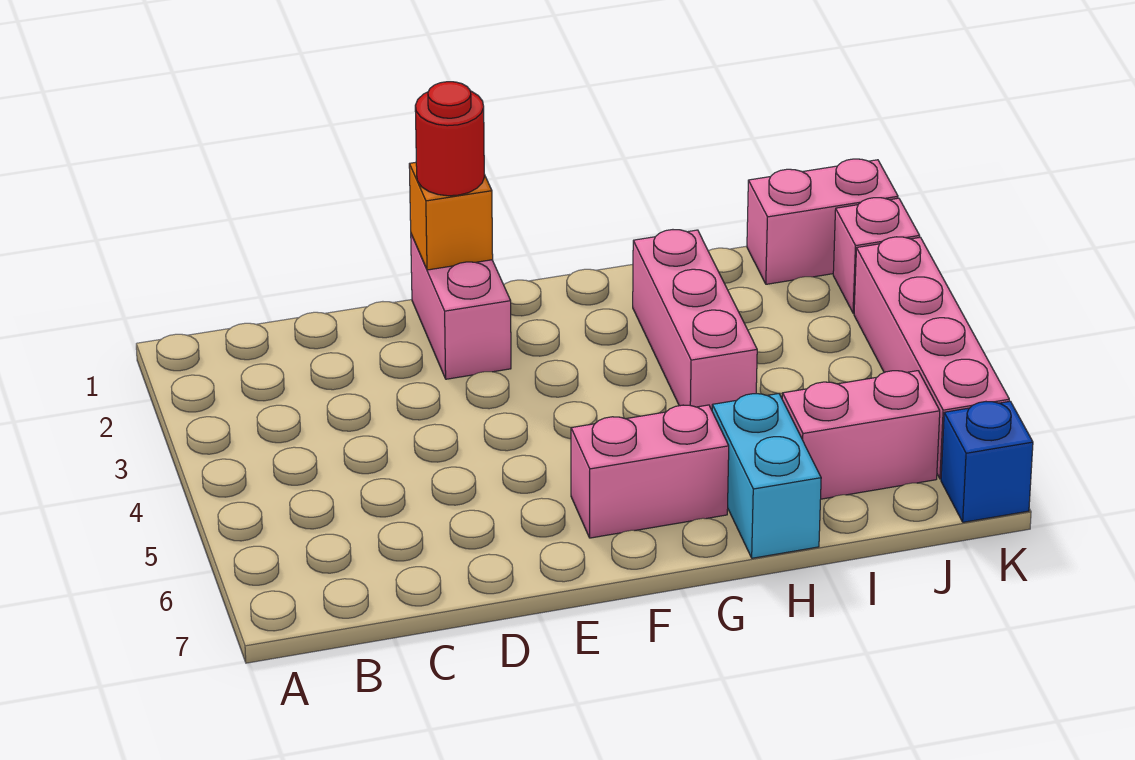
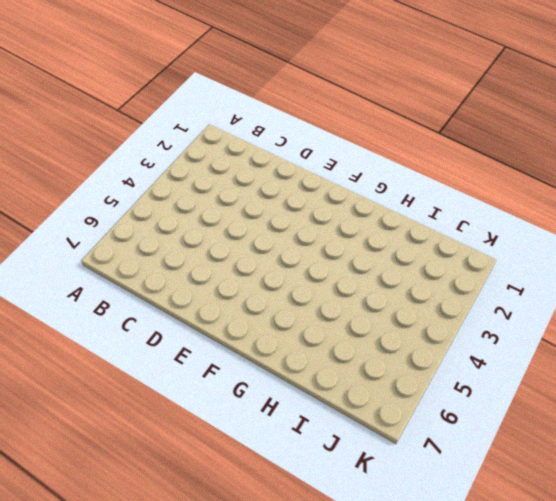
none -> pink brick E1:E2 level 1
none -> pink brick F6:G6 level 1

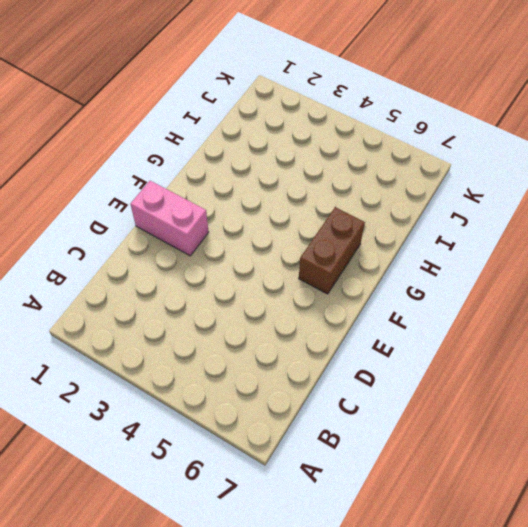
brown brick F6:G6 level 1 -> pink brick F6:G6 level 1
none -> pink brick H2:H4 level 1
none -> cyan brick H6:H7 level 1

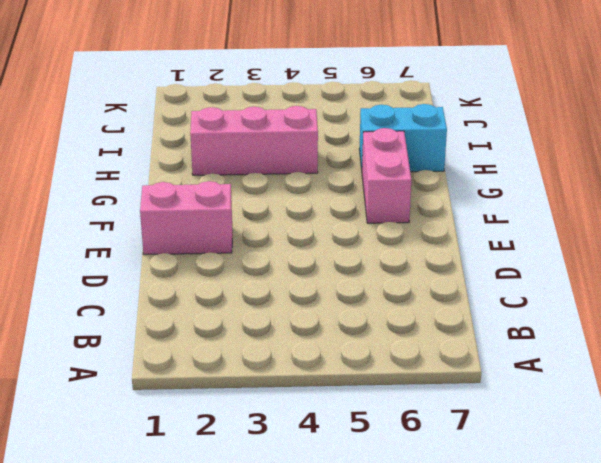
none -> pink brick I6:J6 level 1
none -> pink brick J1:K1 level 1

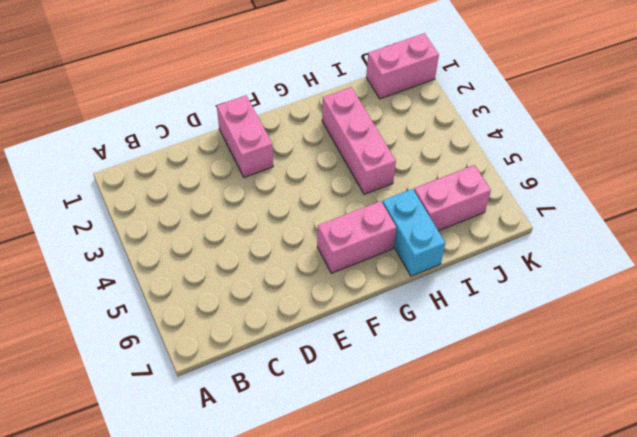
none -> pink brick K2 level 1
none -> pink brick K3:K6 level 1

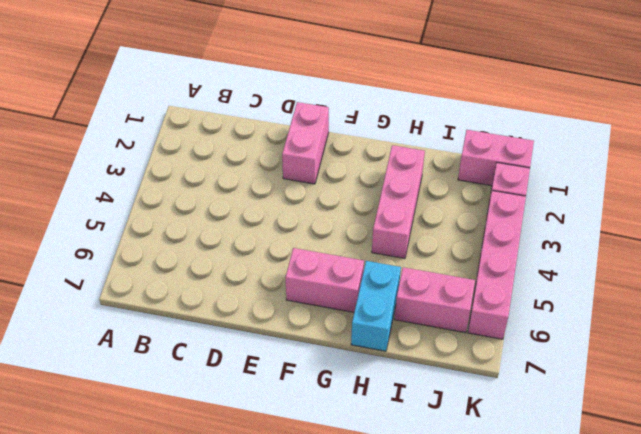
none -> blue brick K7 level 1
none -> orange brick E1 level 2

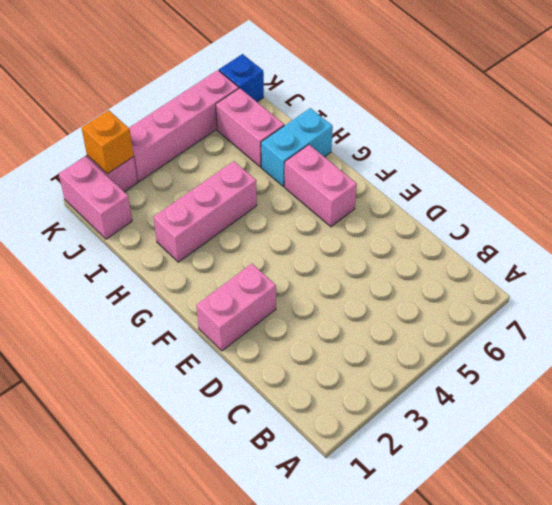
orange brick K2 level 2 -> orange brick E1 level 2
none -> red round brick E1 level 3

